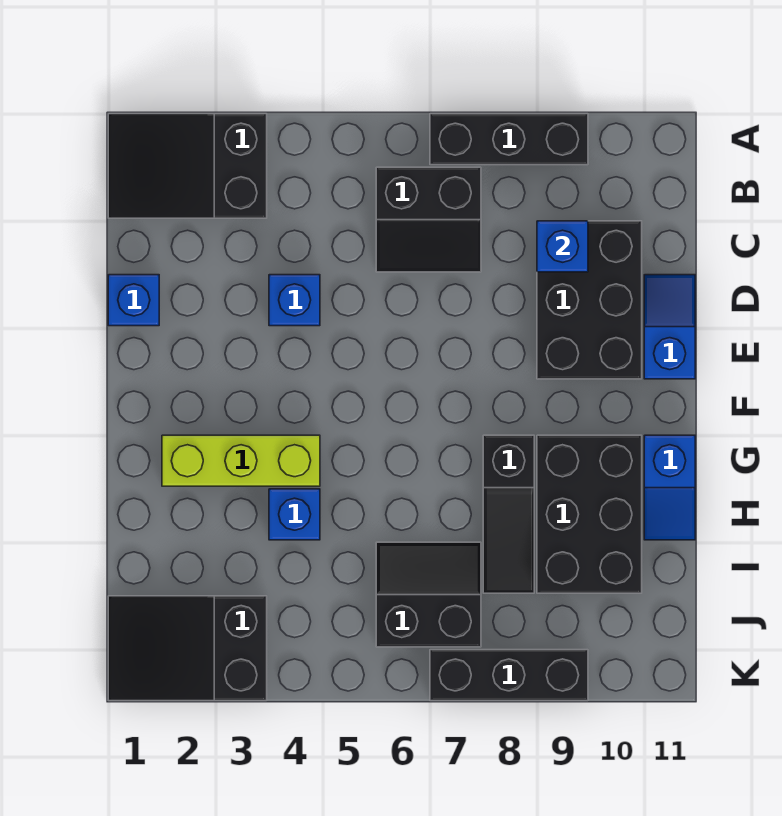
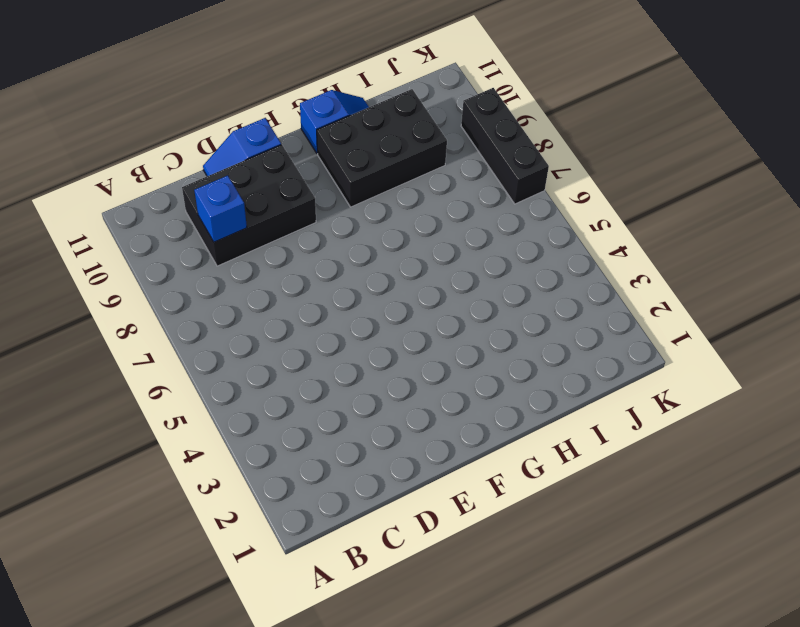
none -> black slope A1:B3 level 1 top 3
none -> black brick A7:A9 level 1
none -> black slope B6:C7 level 1 top B

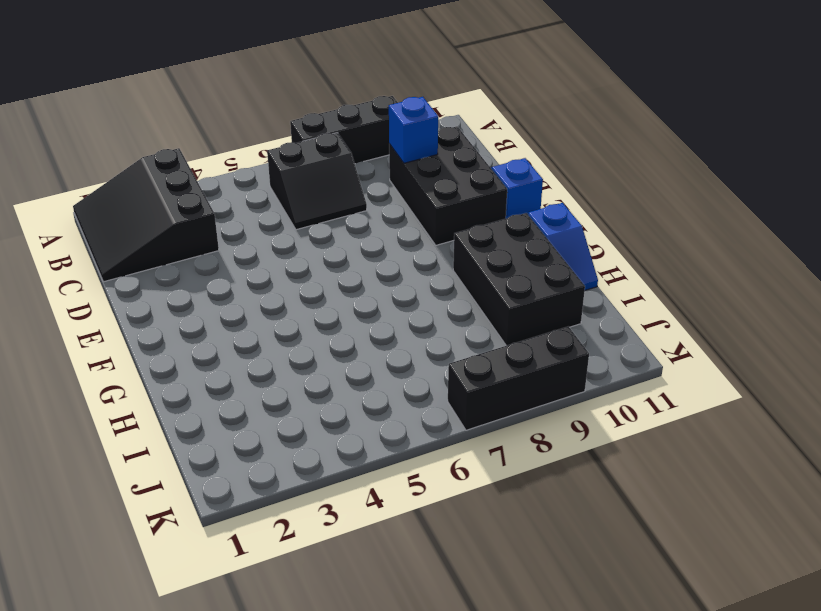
black slope A1:C3 level 1 top 3 -> black slope A1:B3 level 1 top 3
none -> blue brick D1 level 1
none -> blue brick D4 level 1
none -> lime brick G2:G4 level 1

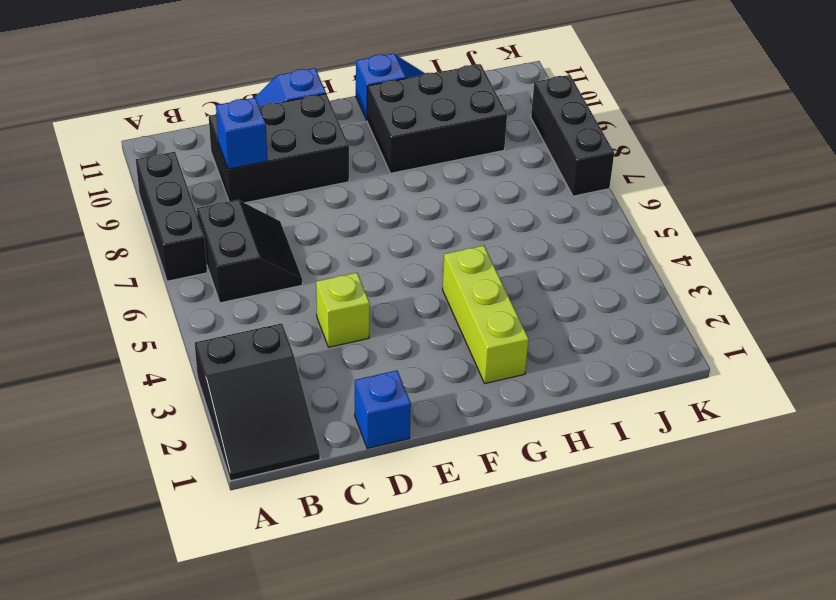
lime brick D4 level 1 -> blue brick D4 level 1
none -> black slope G8:I8 level 1 top G
none -> blue brick H4 level 1
none -> black slope I6:J7 level 1 top J

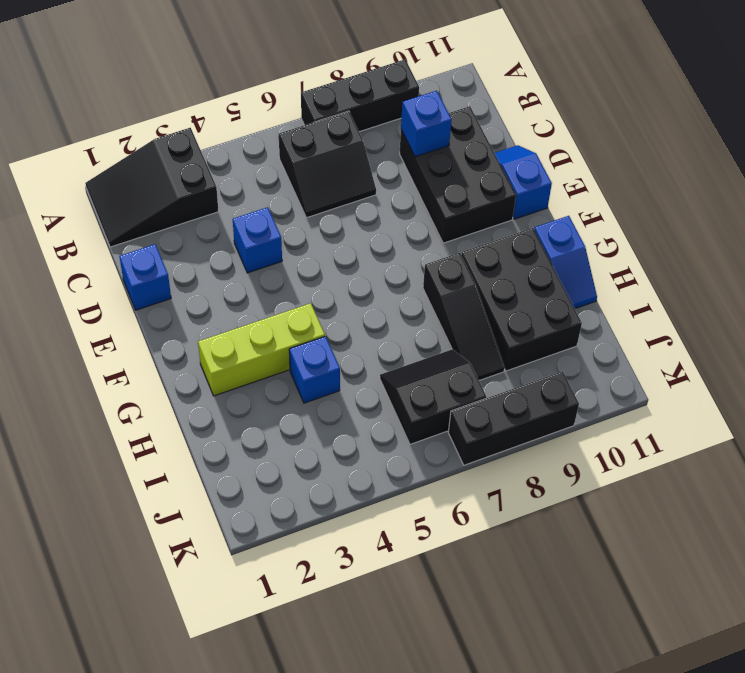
none -> black slope J1:K3 level 1 top 3

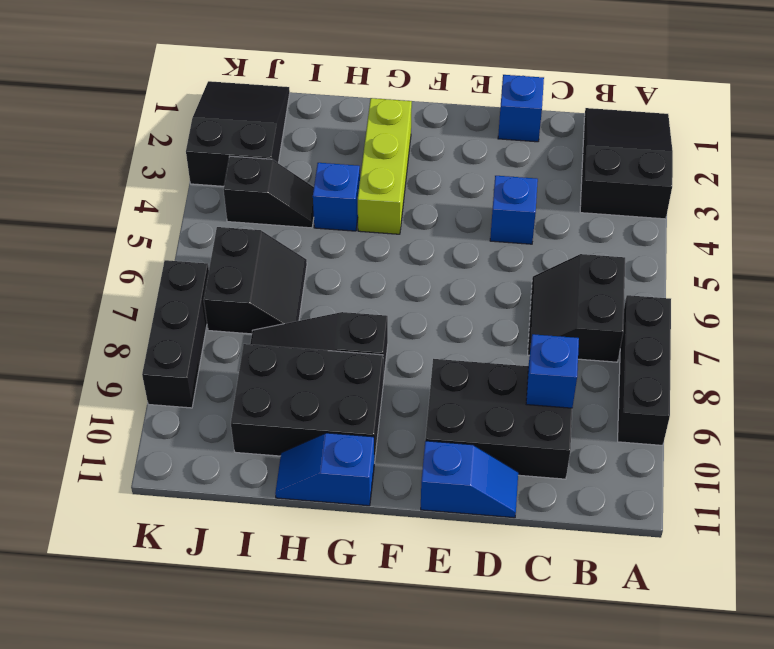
black slope I4:J4 level 1 top J -> none

